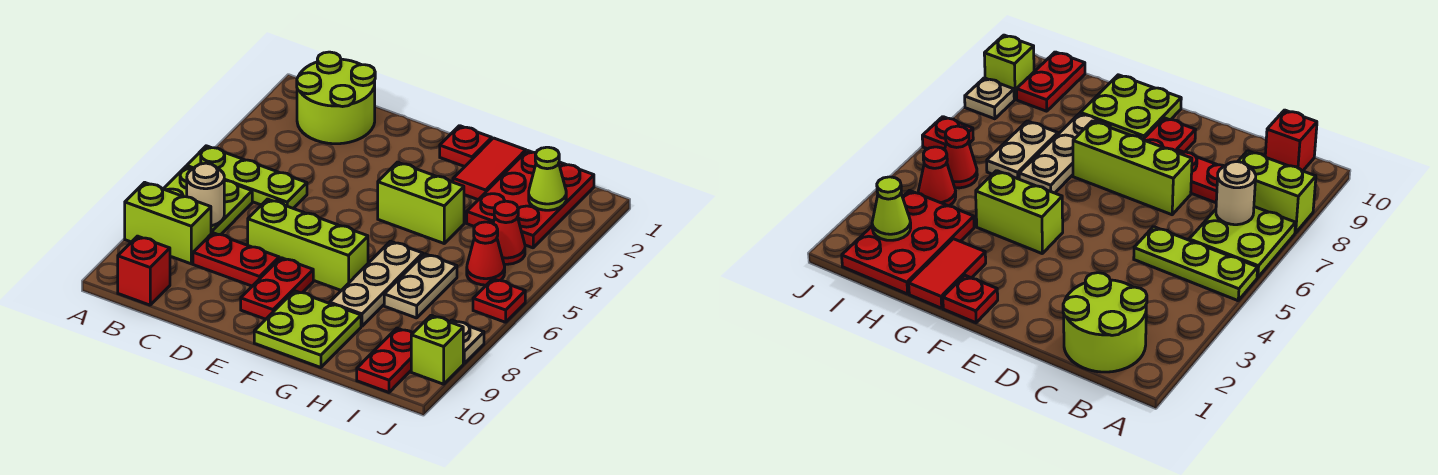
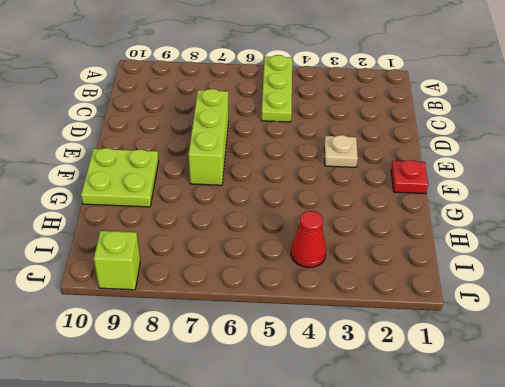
tan plate E3 level 1 -> tan plate J8 level 1
none -> lime plate A6:B7 level 1
none -> lime brick A8:B8 level 1
none -> lime round brick B1:C2 level 1

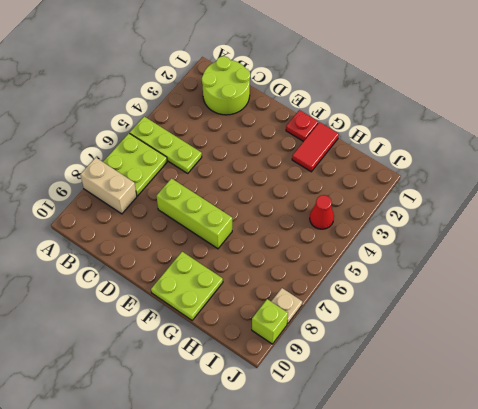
tan brick A8:B8 level 1 -> lime brick A8:B8 level 1
none -> red brick B10 level 1
none -> red plate C8:D8 level 1
none -> red plate E8:E9 level 1

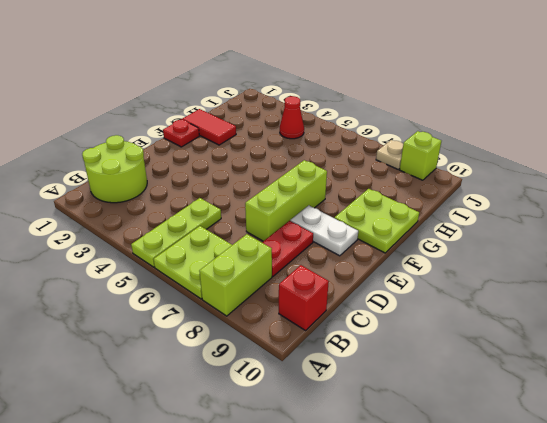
white plate E8:E9 level 1 -> red plate E8:E9 level 1
none -> lime brick F4:G4 level 1
none -> tan plate G6:G8 level 1
none -> red plate H1:I3 level 1

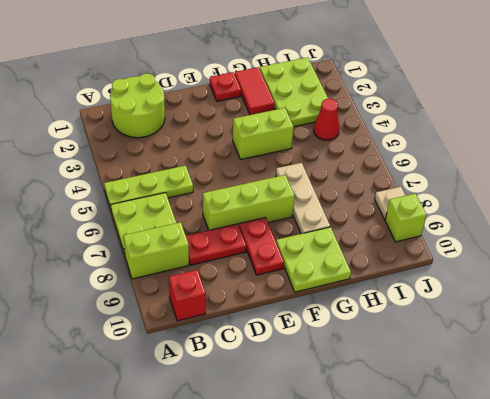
lime plate H1:I3 level 1 -> red plate H1:I3 level 1
none -> tan plate H6:H7 level 1
none -> red cone I5 level 1
none -> red plate I9:I10 level 1

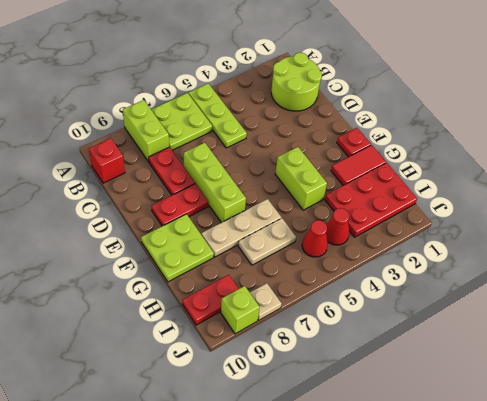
none -> red plate J6 level 1
none -> tan round brick B7 level 2
none -> lime cone I2 level 2

